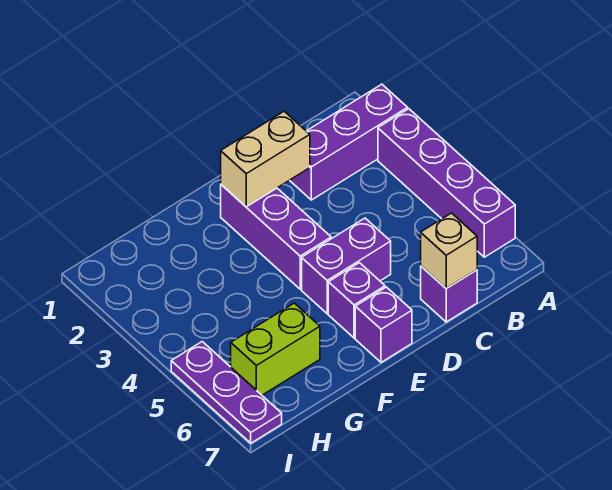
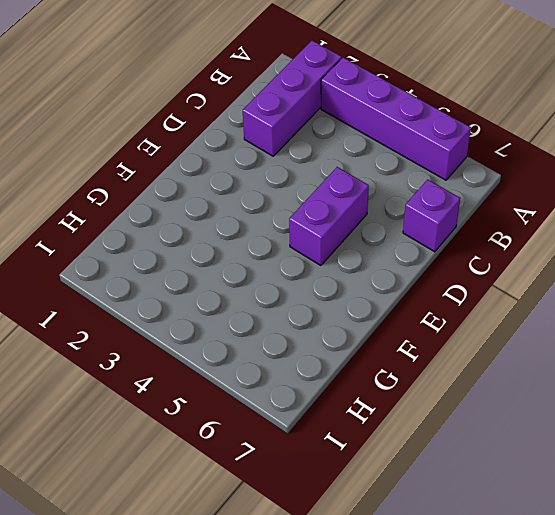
none -> purple brick E2:E4 level 1
none -> purple brick E6 level 1

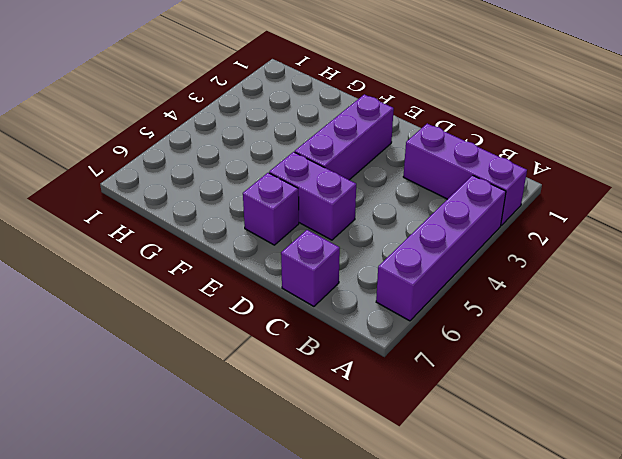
none -> purple brick E7 level 1
none -> lime brick G6:H6 level 1

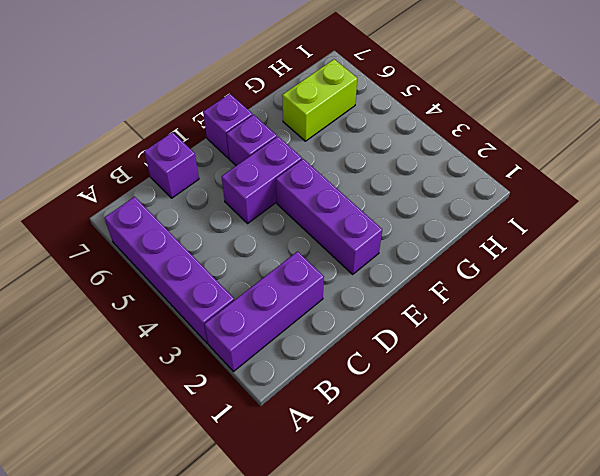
none -> purple plate I5:I7 level 1
none -> tan brick C7 level 2

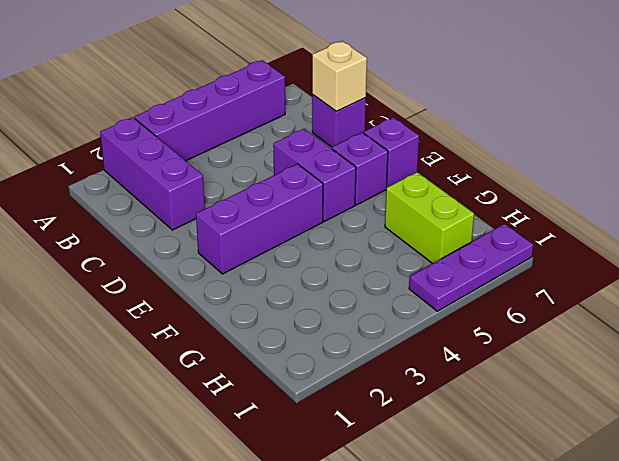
none -> tan brick D2:E2 level 2

